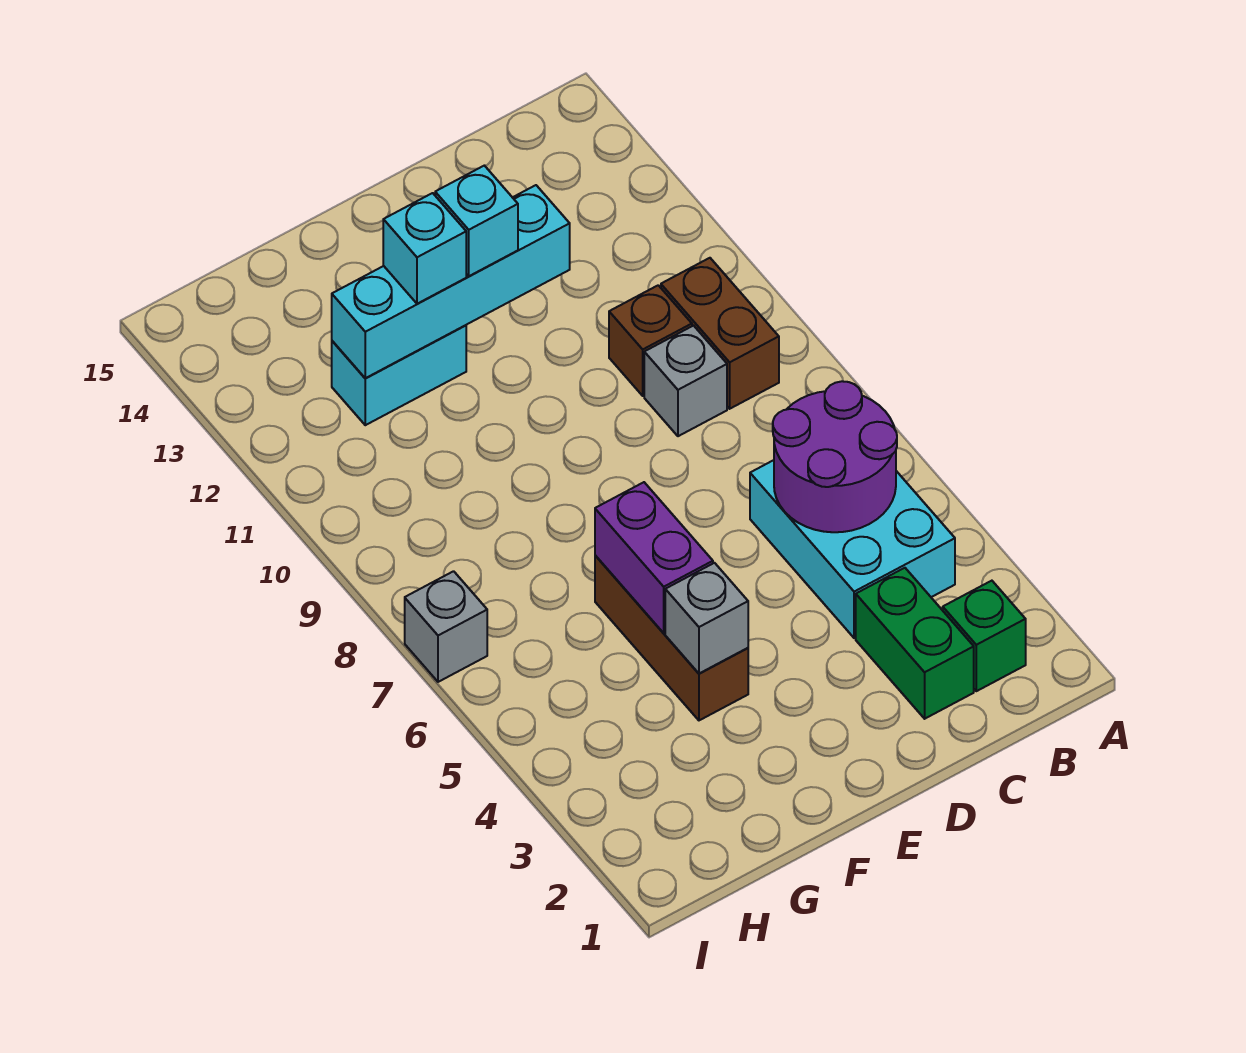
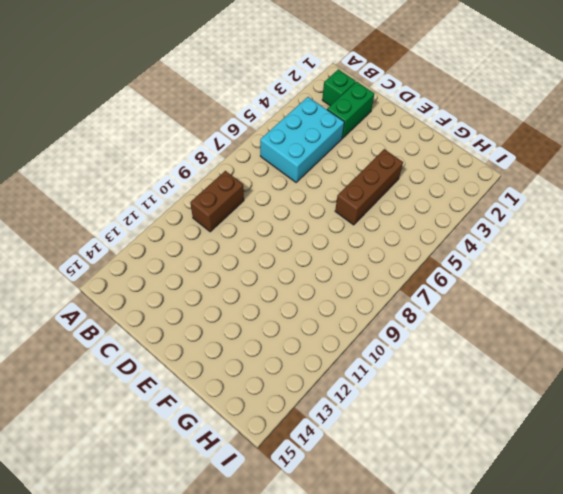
none -> grey brick C9 level 1
none -> brown brick C10 level 1
none -> cyan brick F12:G12 level 1

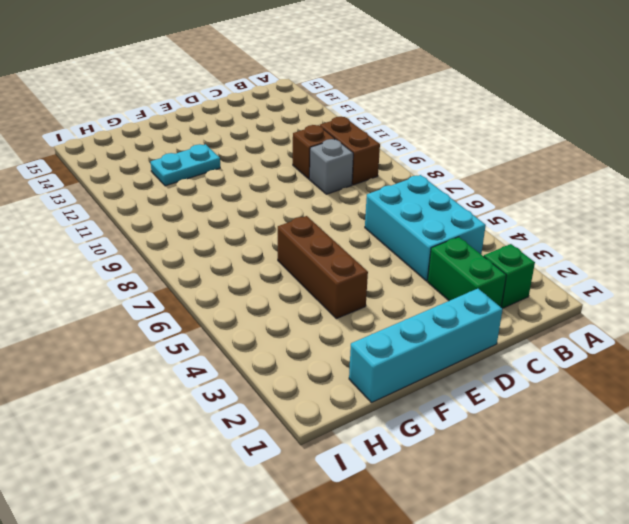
cyan brick D1:G1 level 1 -> cyan brick D12:G12 level 2
cyan plate F12:G12 level 1 -> cyan brick F12:G12 level 1
none -> grey brick I7 level 1
none -> purple round brick B5:C6 level 2
none -> grey brick F4 level 2

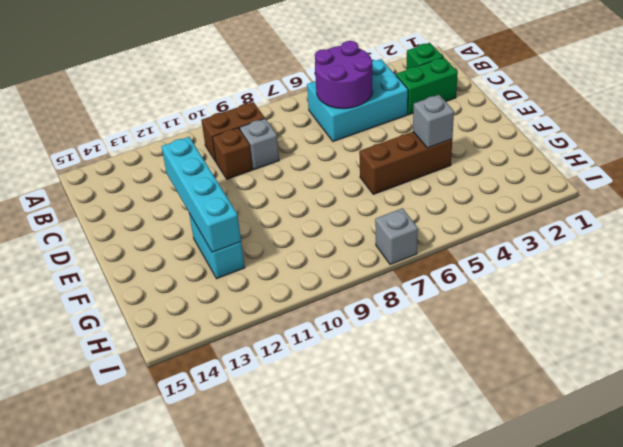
none -> purple brick F5:F6 level 2
none -> cyan brick E12 level 3
none -> cyan brick F12 level 3

